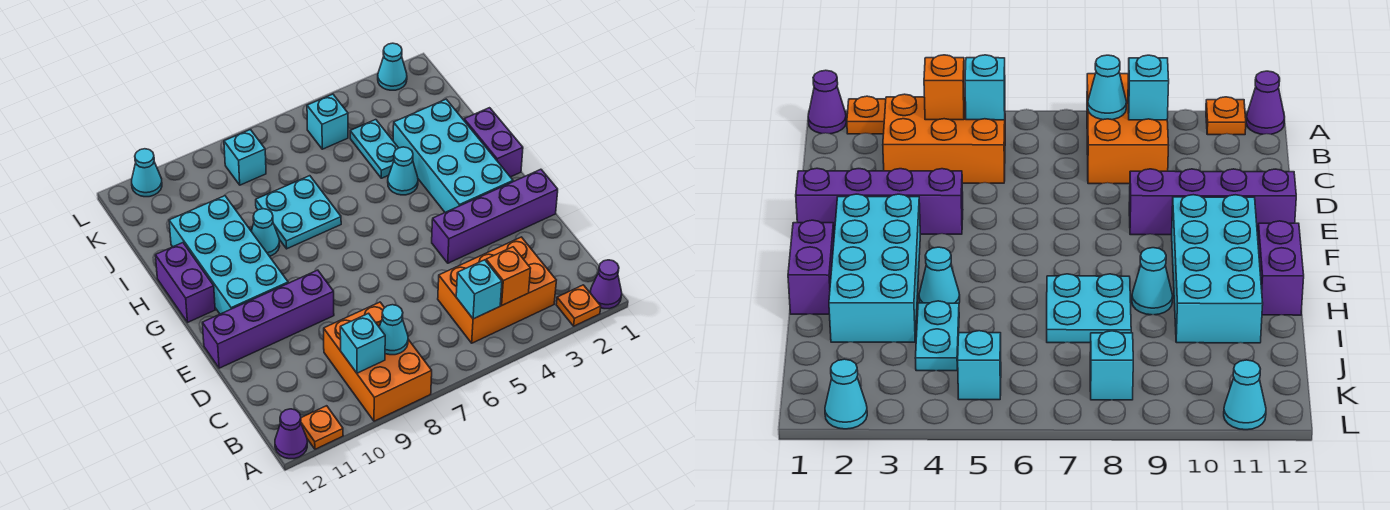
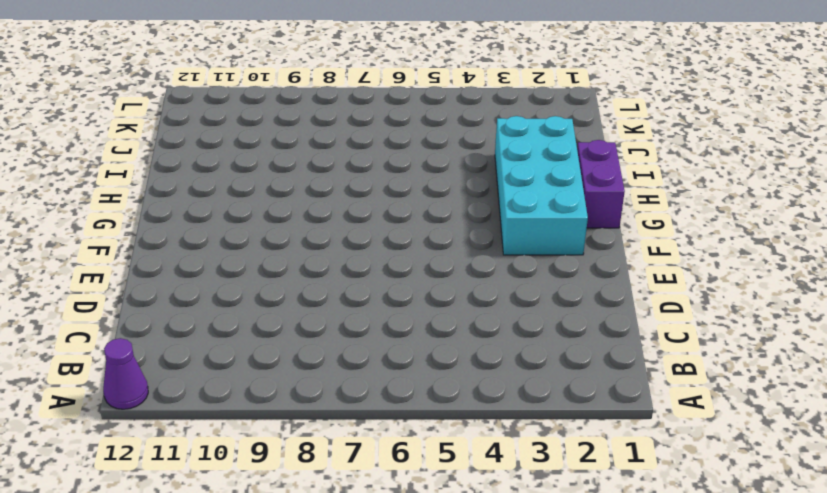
none -> purple cone A1 level 1
none -> orange plate A2 level 1
none -> orange brick A8:C9 level 1

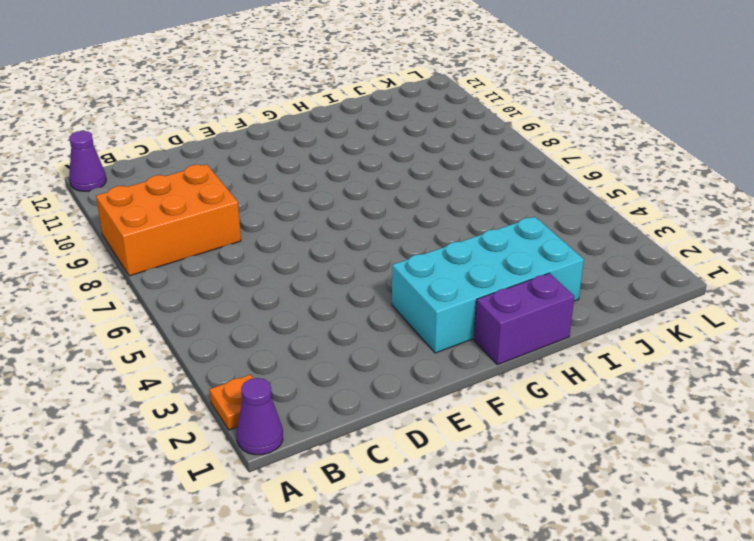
none -> orange plate A11 level 1
none -> orange brick B3:C5 level 1
none -> purple brick E1:E4 level 1

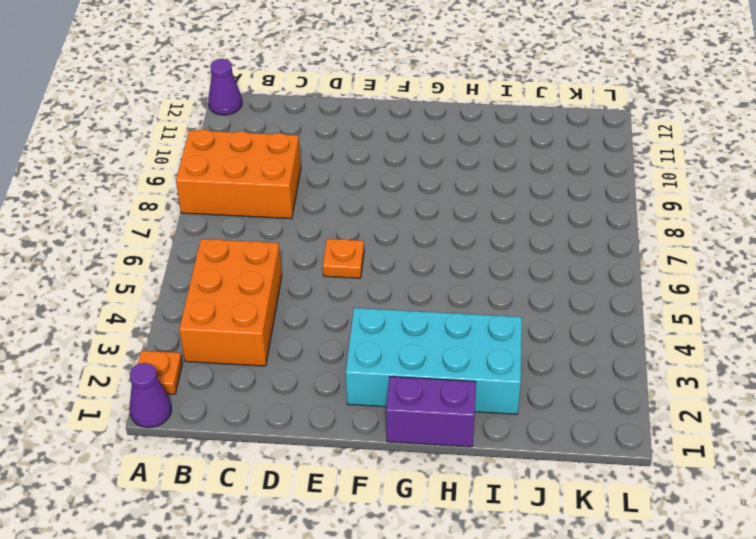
orange plate E6 level 1 -> orange plate A11 level 1
none -> purple brick E1:E4 level 1
none -> purple brick E9:E12 level 1
none -> cyan brick F10:I11 level 1

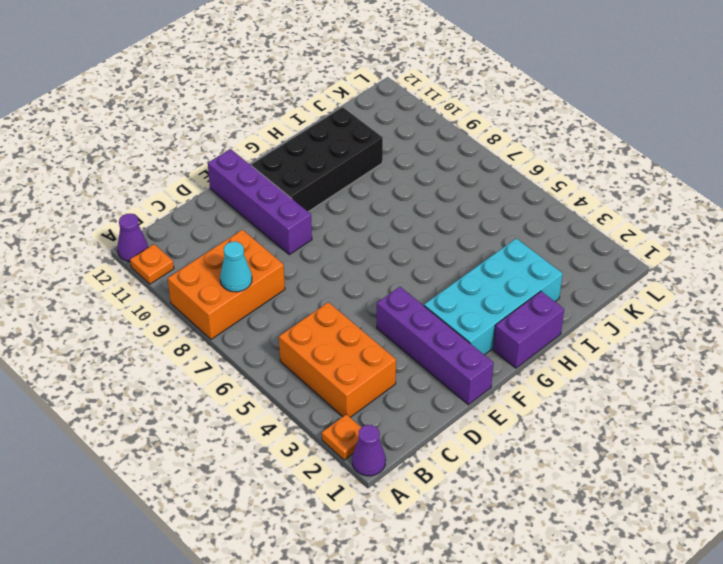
black brick F10:I11 level 1 -> cyan brick F10:I11 level 1
none -> purple brick G12:H12 level 1
none -> cyan cone H4 level 1
none -> cyan plate H7:I8 level 1

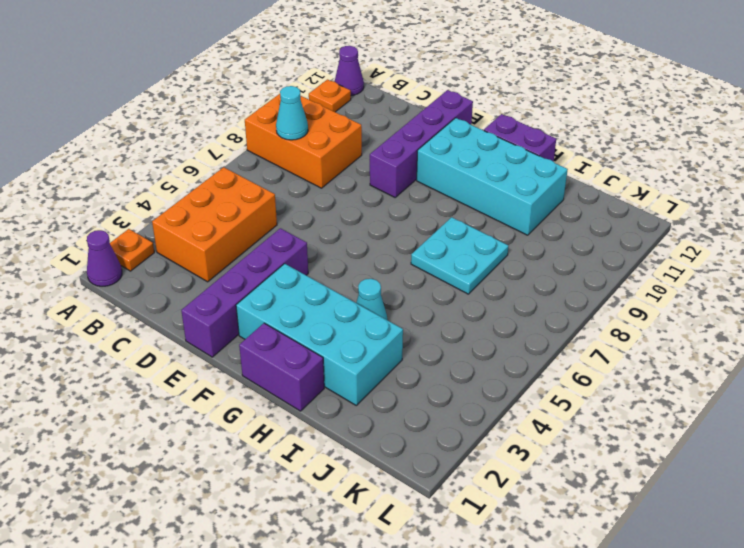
none -> cyan cone H9 level 1
none -> cyan plate I4:J4 level 1
none -> cyan brick K5 level 1

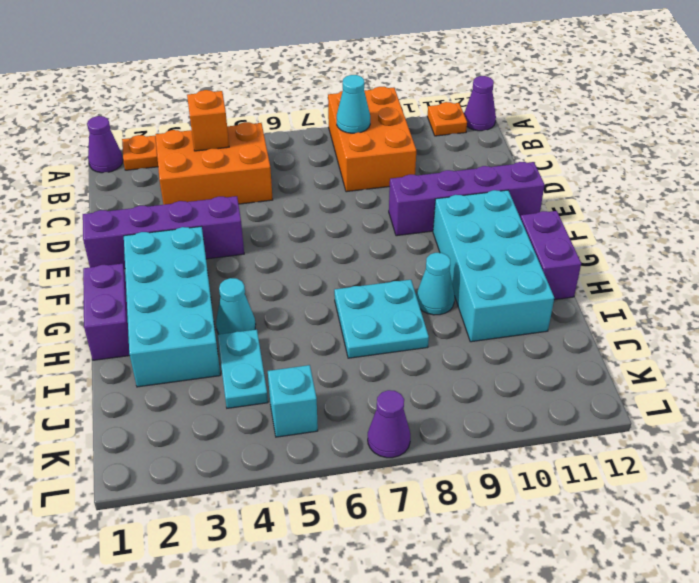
purple cone L7 level 1 -> none
none -> cyan brick K8 level 1
none -> cyan cone L2 level 1
none -> cyan cone L11 level 1

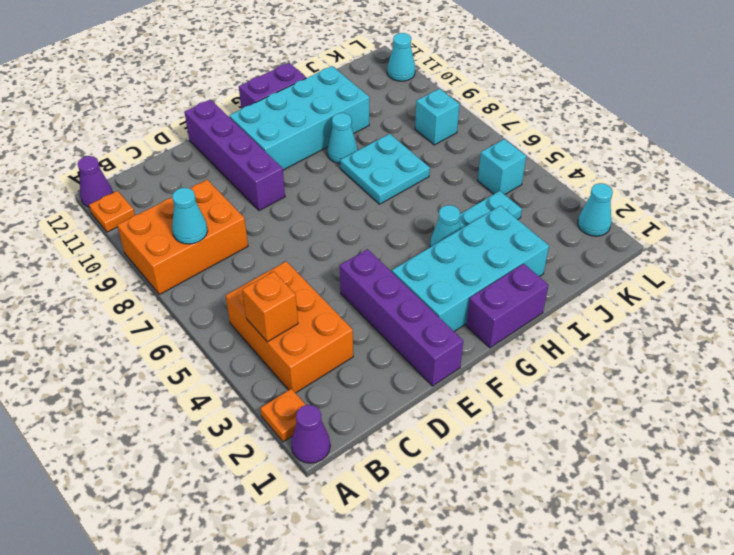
none -> cyan brick B5 level 2
none -> cyan brick B9 level 2

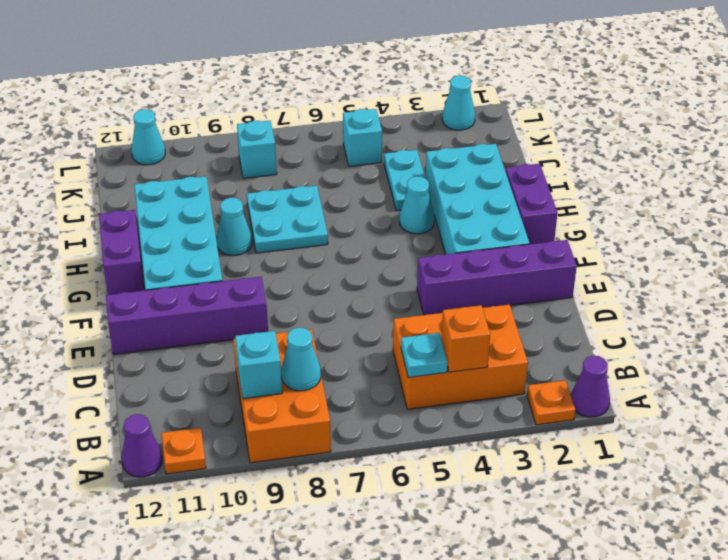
cyan plate B5 level 2 -> cyan brick B5 level 2

